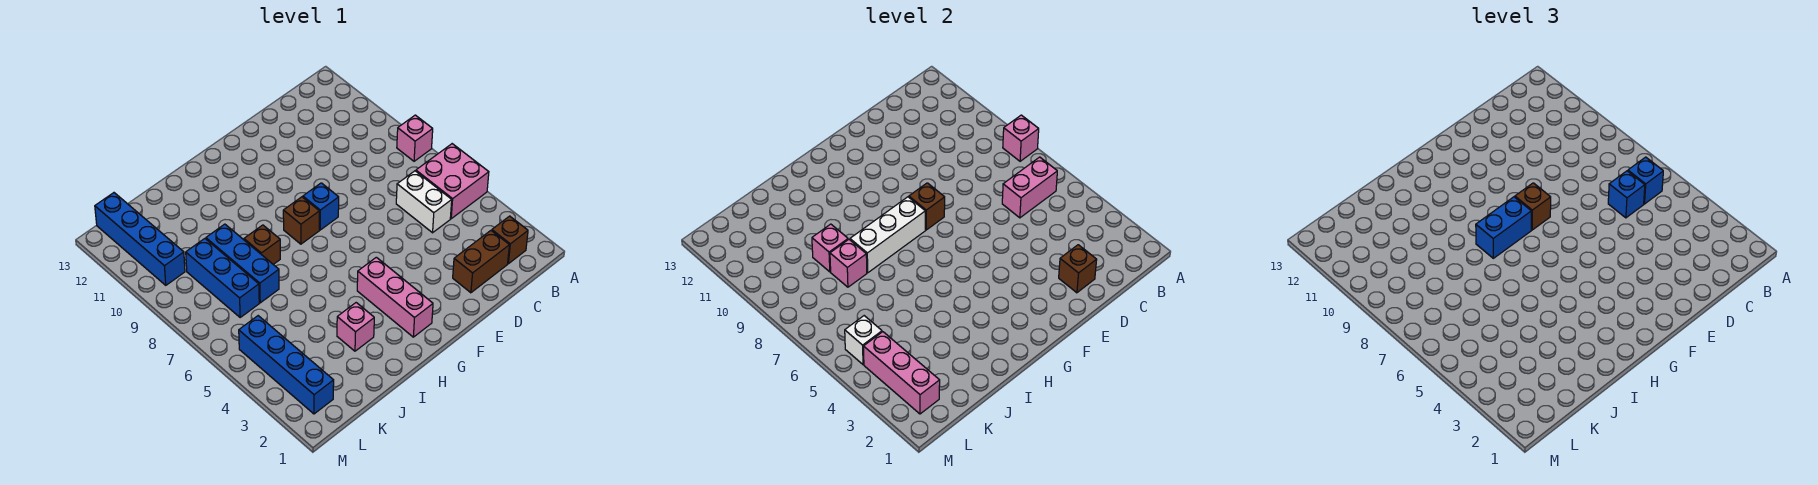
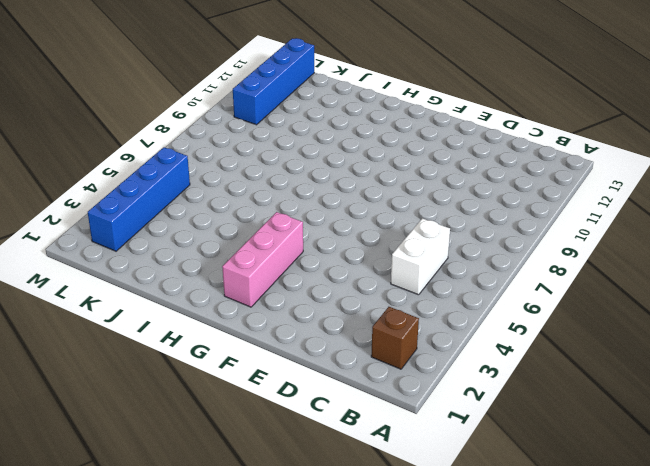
none -> pink brick A5:B6 level 1
none -> pink brick A8 level 1
none -> brown brick C2:D2 level 1

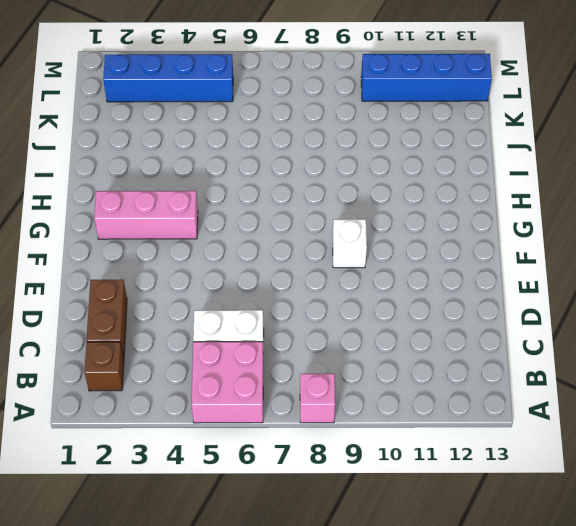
white brick F9 level 1 -> white brick L5 level 2
none -> blue brick F8 level 1
none -> brown brick G8 level 1
none -> pink brick I3 level 1

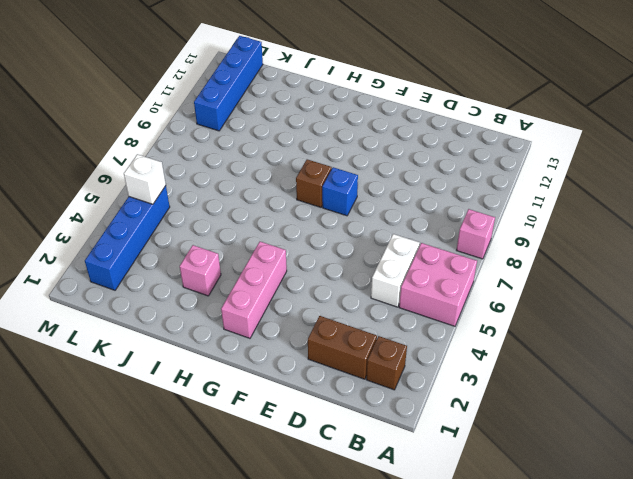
none -> brown brick I8 level 1
none -> blue brick J7:J9 level 1
none -> blue brick K7:K9 level 1

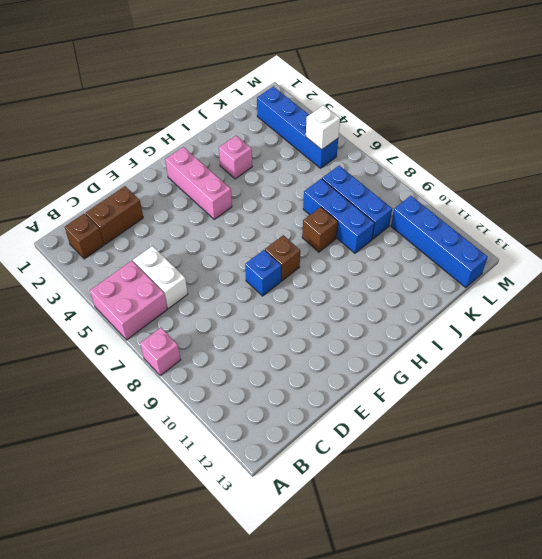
none -> pink brick A8 level 2
none -> pink brick B6:C6 level 2
none -> brown brick D2 level 2

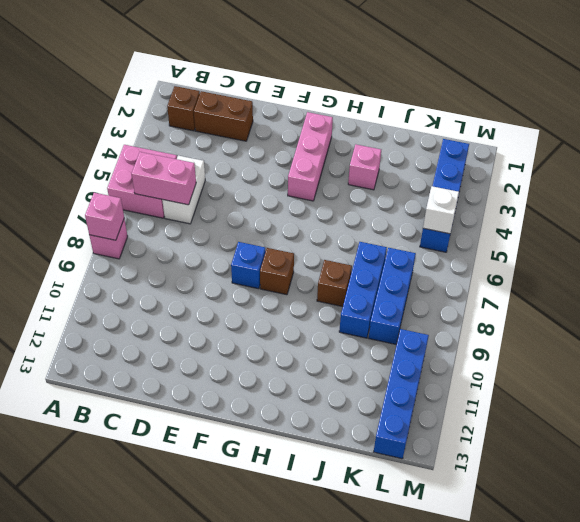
none -> brown brick D2 level 2
none -> brown brick F8 level 2
none -> white brick G8:I8 level 2

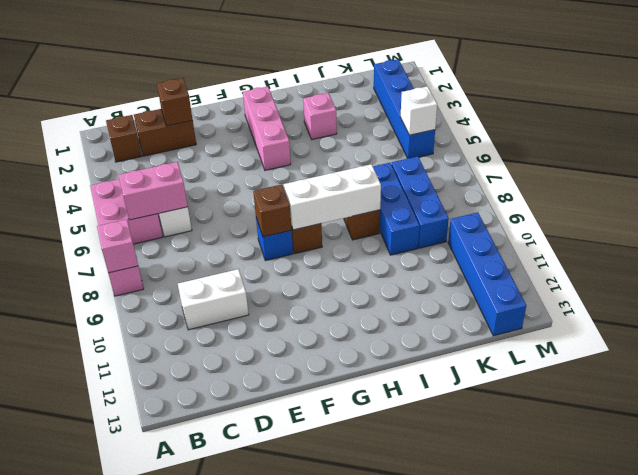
white brick C10:D10 level 1 -> none
none -> pink brick J8 level 2
none -> pink brick J9 level 2
none -> pink brick L2:L4 level 2

